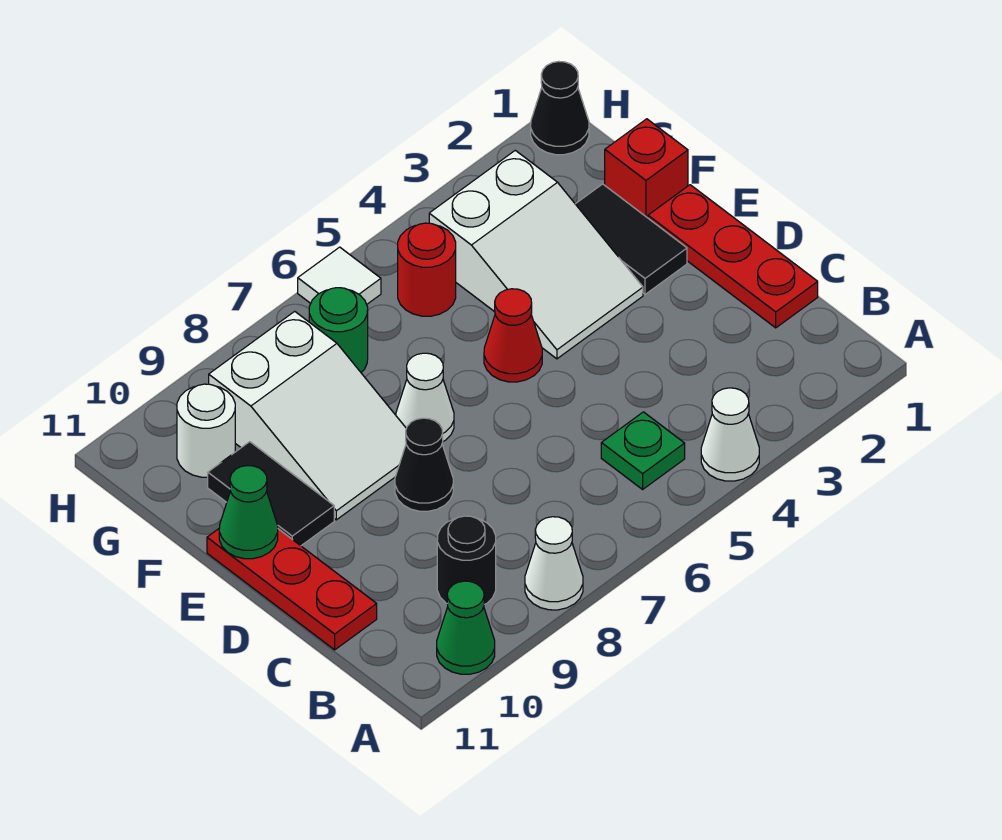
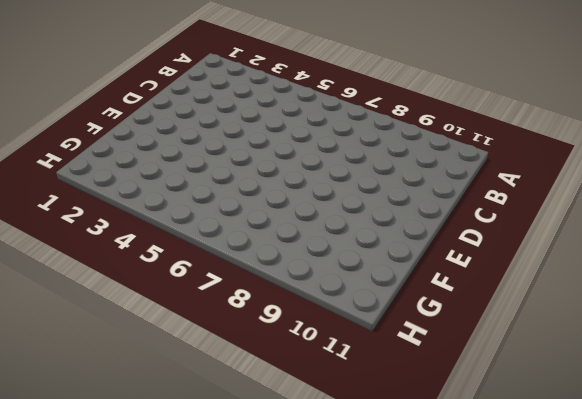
none -> white cone A4 level 1
none -> white cone A8 level 1
none -> green cone A10 level 1

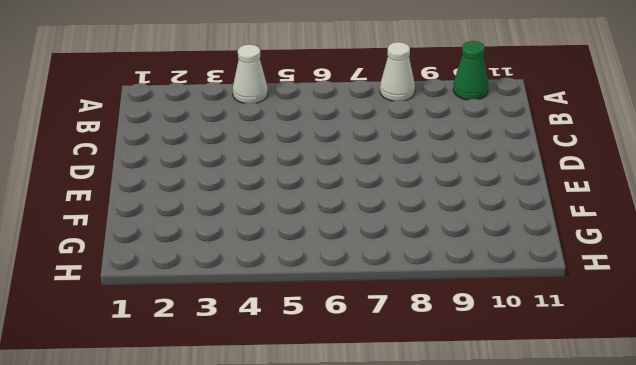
none -> green plate B5 level 1
none -> black round brick B9 level 1
none -> red plate C1:E1 level 1

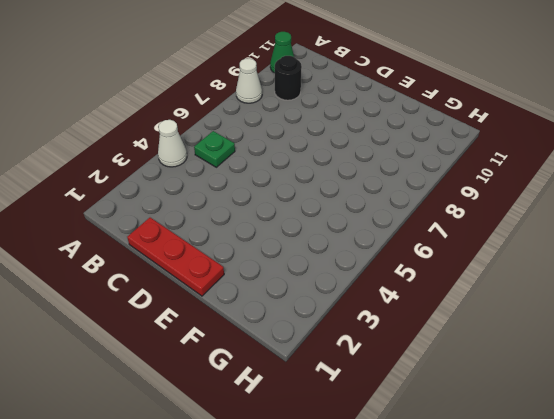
none -> red plate C11:E11 level 1
none -> black cone D8 level 1
none -> black tile E2:F2 level 1

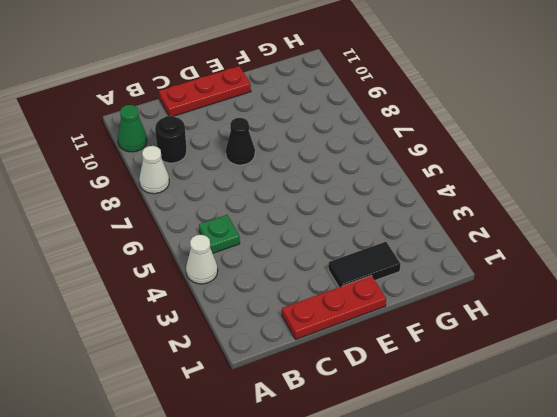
none -> white slope E3:G4 level 1 top G
none -> red cone E5 level 1
none -> white cone E7 level 1

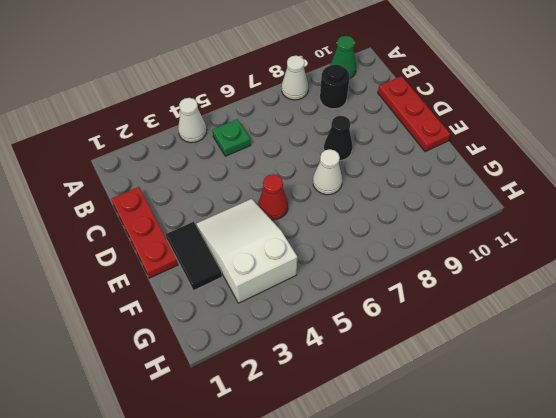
none -> white slope E8:G9 level 1 top G
none -> black tile E10:F10 level 1
none -> red brick F1 level 1

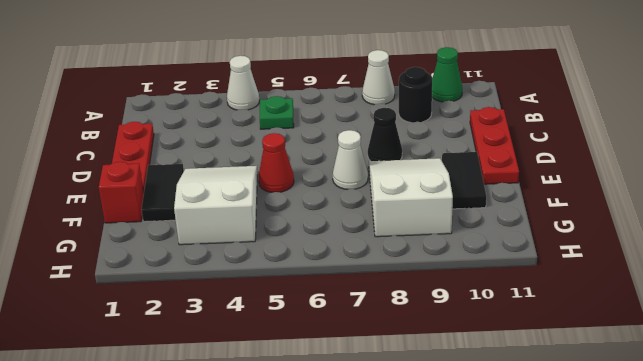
none -> red round brick G5 level 1
none -> green round brick G7 level 1
none -> white round brick G10 level 1

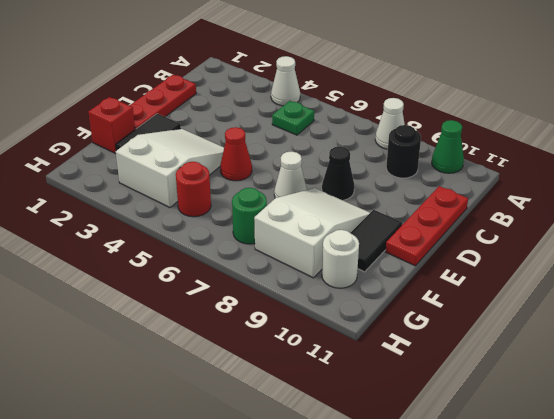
none -> black cone H1 level 1
none -> white tile H6 level 1
none -> green cone E11 level 2

